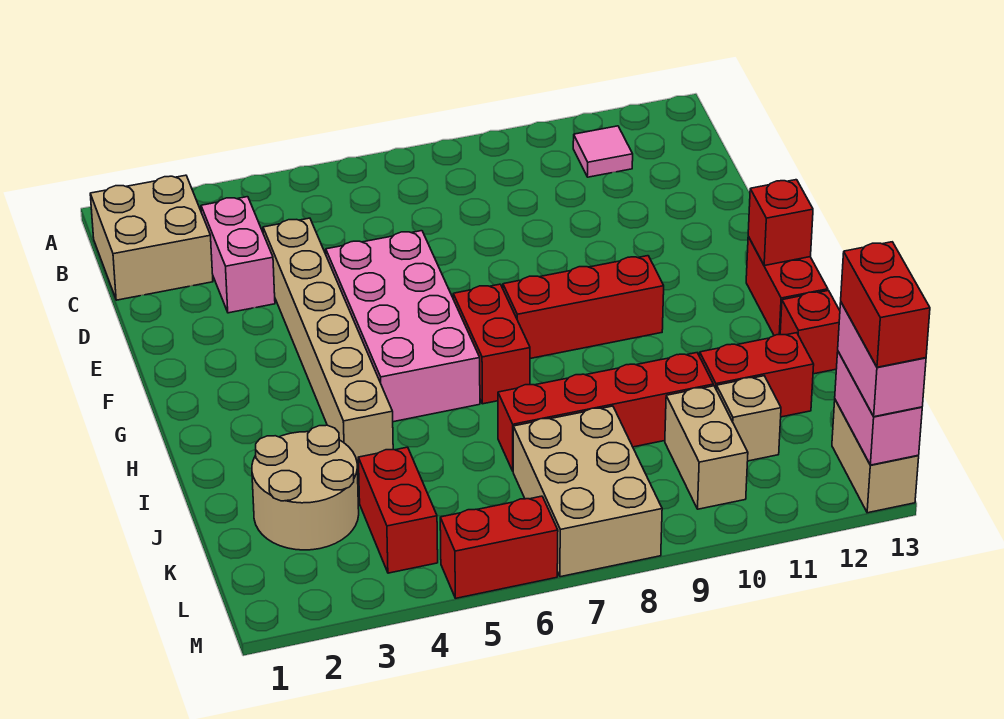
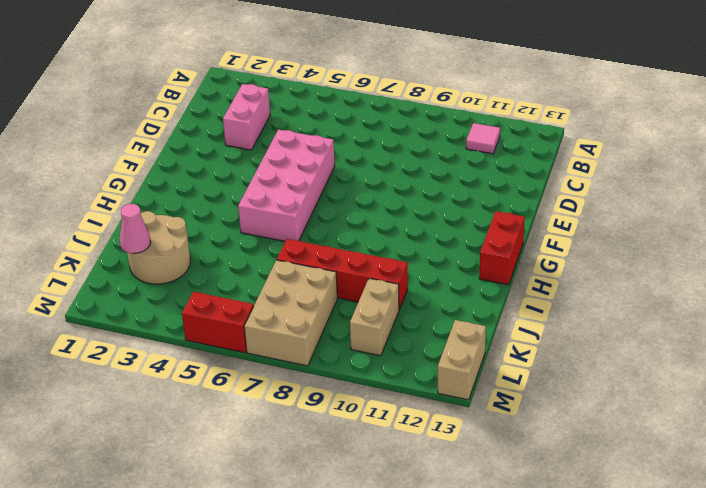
pink cone K2 level 2 -> none
none -> tan brick B1:C2 level 1
none -> tan brick D4:I4 level 1
none -> red brick G7:H7 level 1

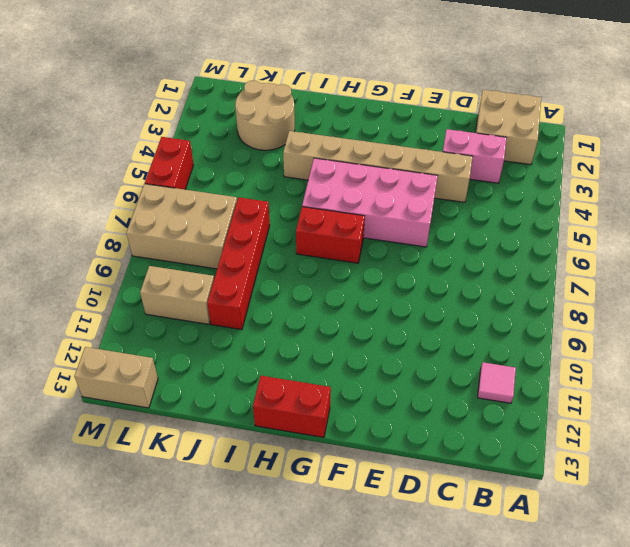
none -> red brick G8:G10 level 1
none -> red brick I13 level 1
none -> red brick J11:J12 level 1

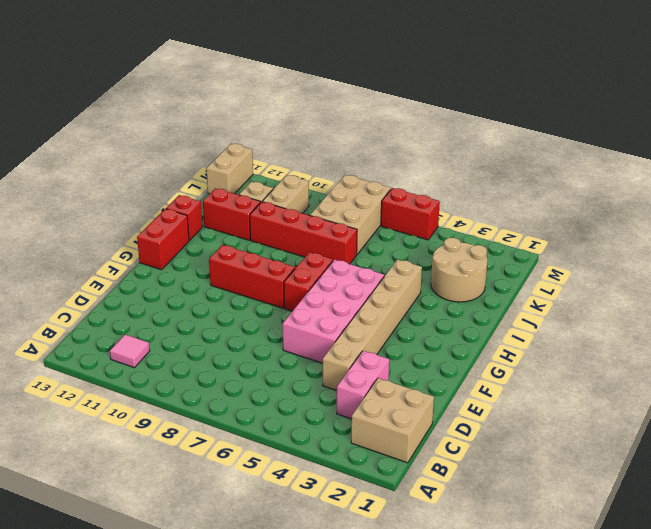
none -> red brick K4:L4 level 1
none -> red brick G13 level 2
none -> pink brick L13:M13 level 2

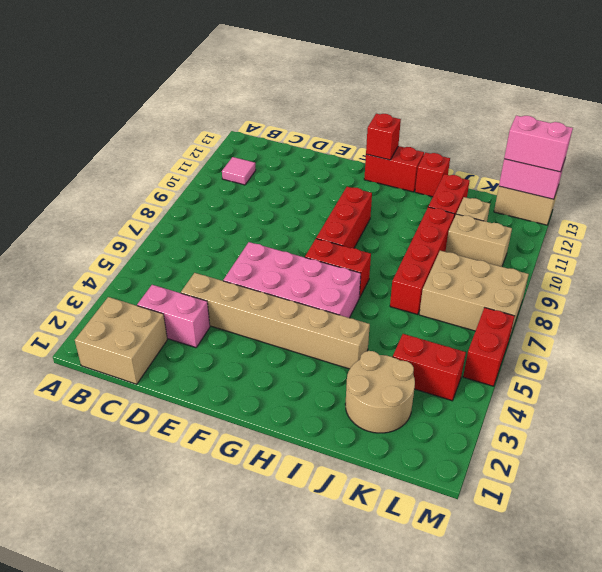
none -> red brick L13:M13 level 4

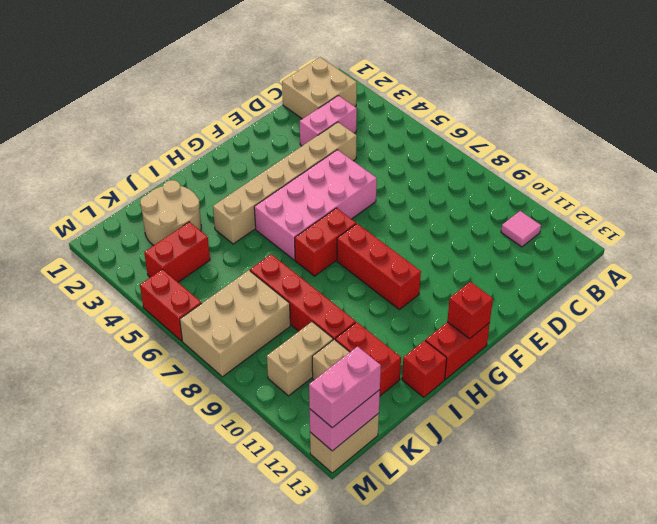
none -> red brick L13:M13 level 4

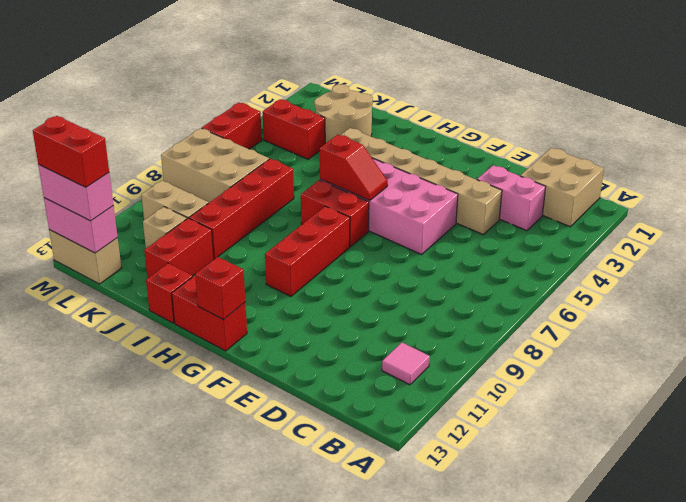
red slope G6:H6 level 2 top H -> none

